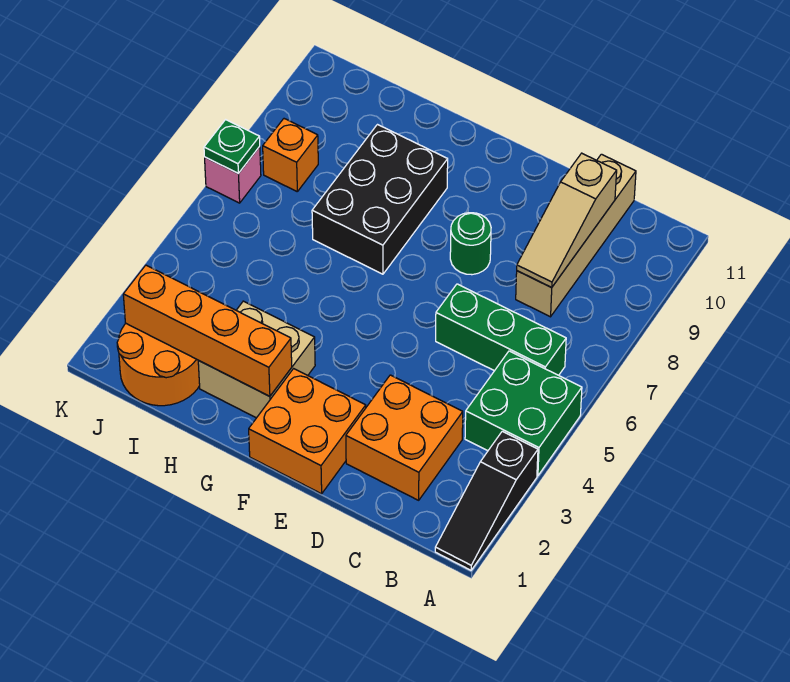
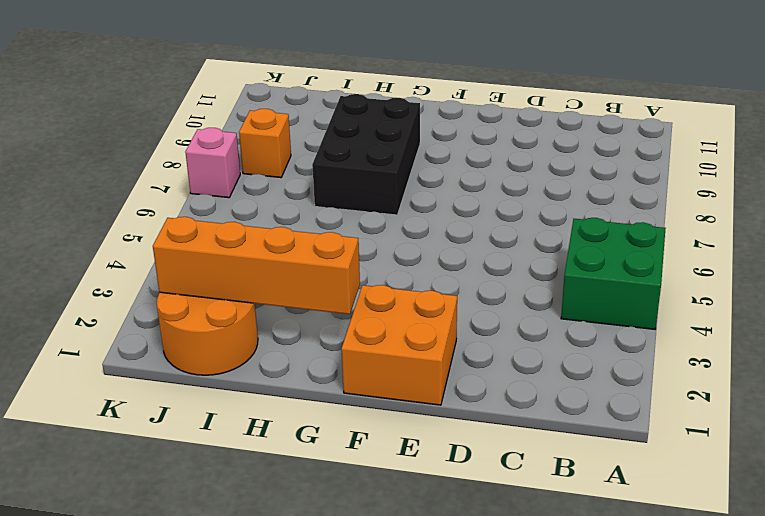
none -> black slope A1:A3 level 1 top 3
none -> green brick B6:D6 level 1
none -> orange brick C2:D3 level 1

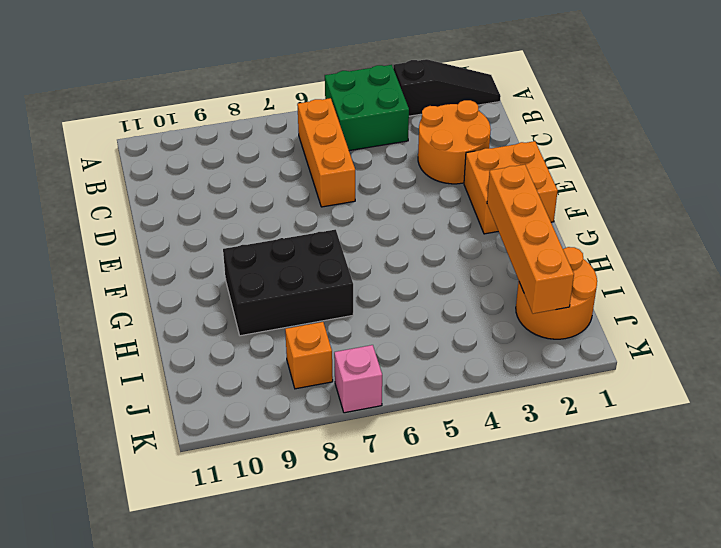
orange brick B6:D6 level 1 -> green brick B6:D6 level 1
orange round brick C2:D3 level 1 -> orange brick C2:D3 level 1
none -> tan brick C8:C11 level 1
none -> green round brick E8 level 1
none -> tan brick G2:H3 level 1

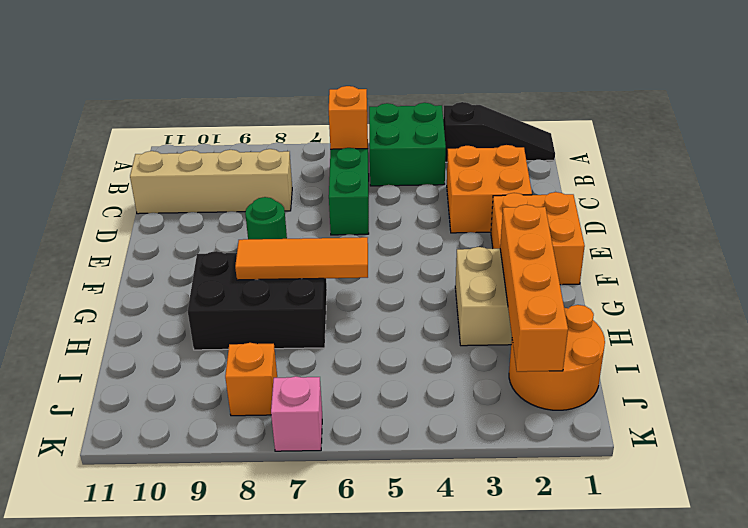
orange brick B6 level 2 -> none
orange tile G6:G8 level 2 -> none
none -> tan slope C8:C10 level 2 top 10
none -> green plate K7 level 2

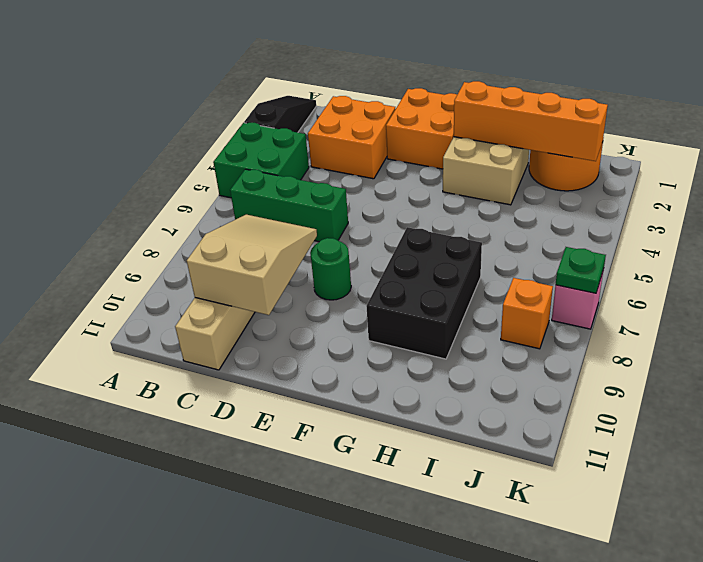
tan slope C8:D10 level 2 top 10 -> tan slope C8:C10 level 2 top 10

